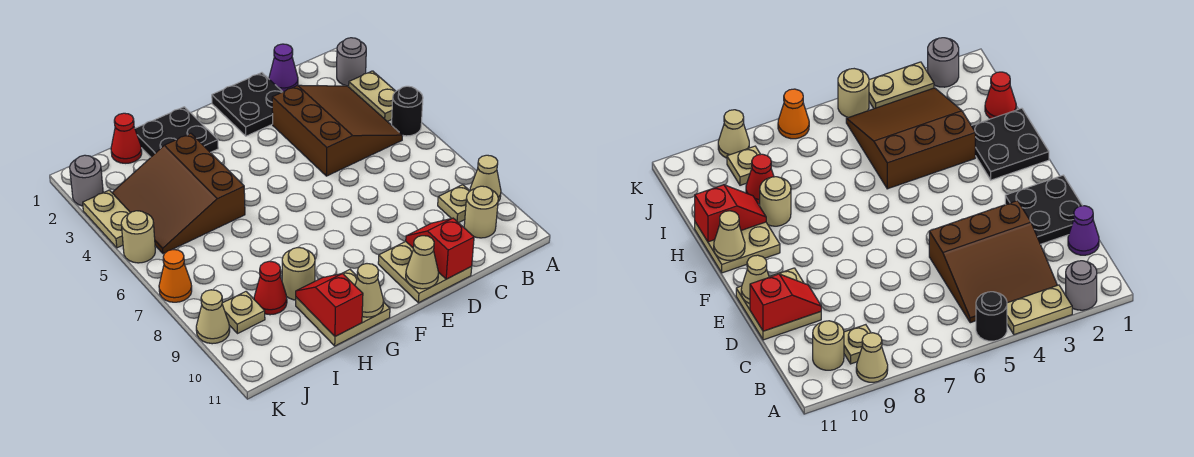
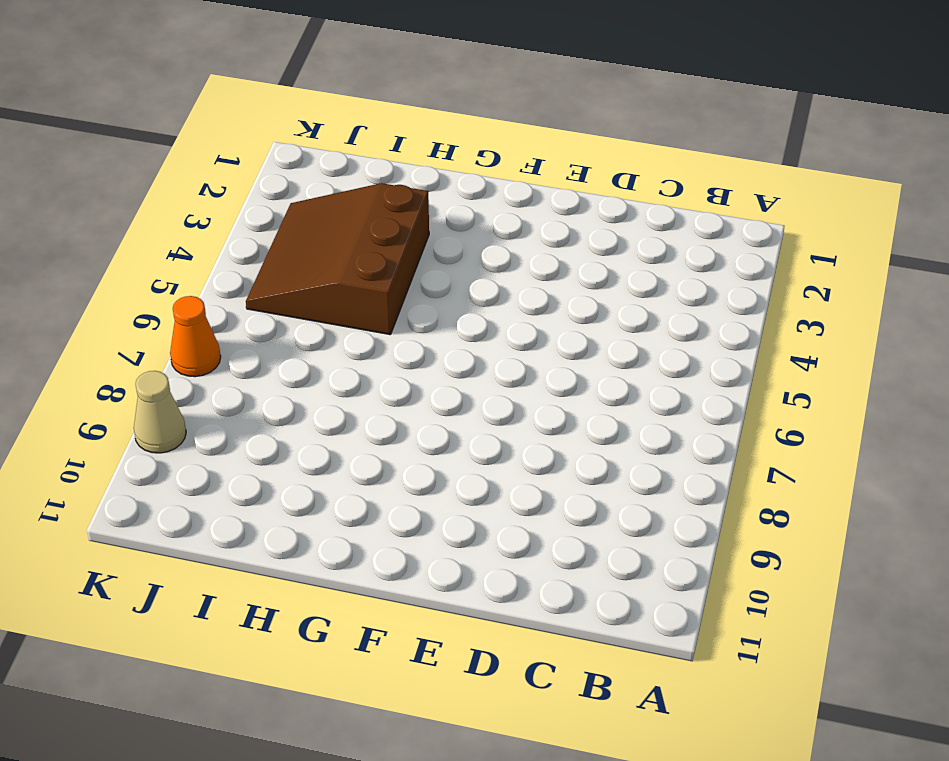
none -> grey round brick A2 level 1
none -> tan plate A3:A4 level 1
none -> black round brick A5 level 1

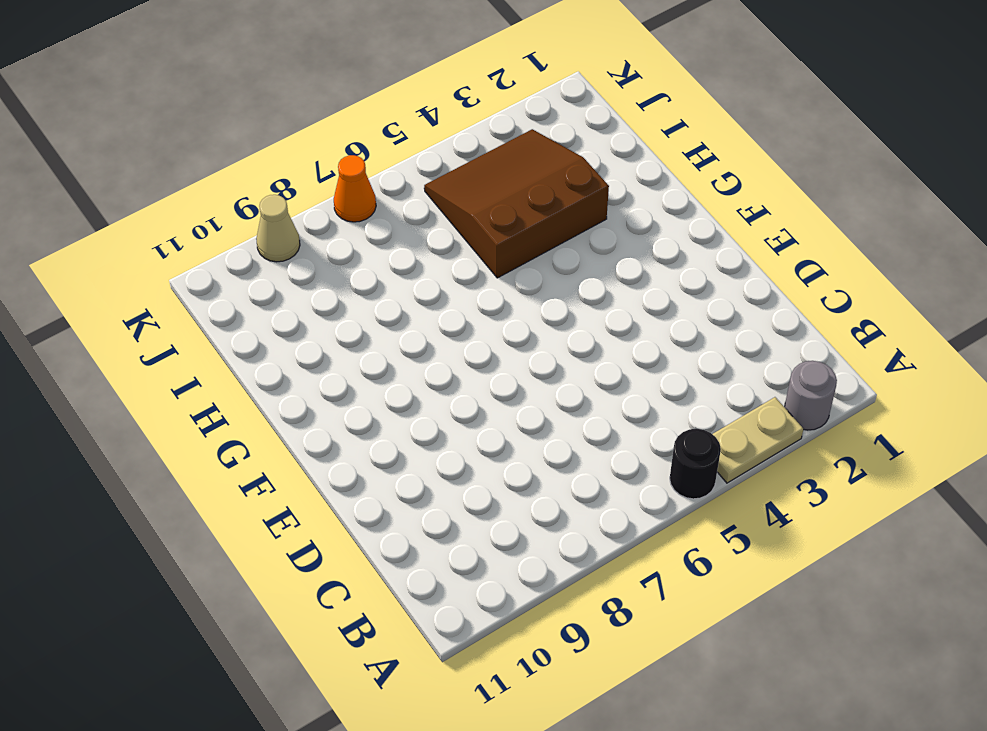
none -> tan cone A9 level 1
none -> brown slope B3:D5 level 1 top D
none -> tan plate B9 level 1

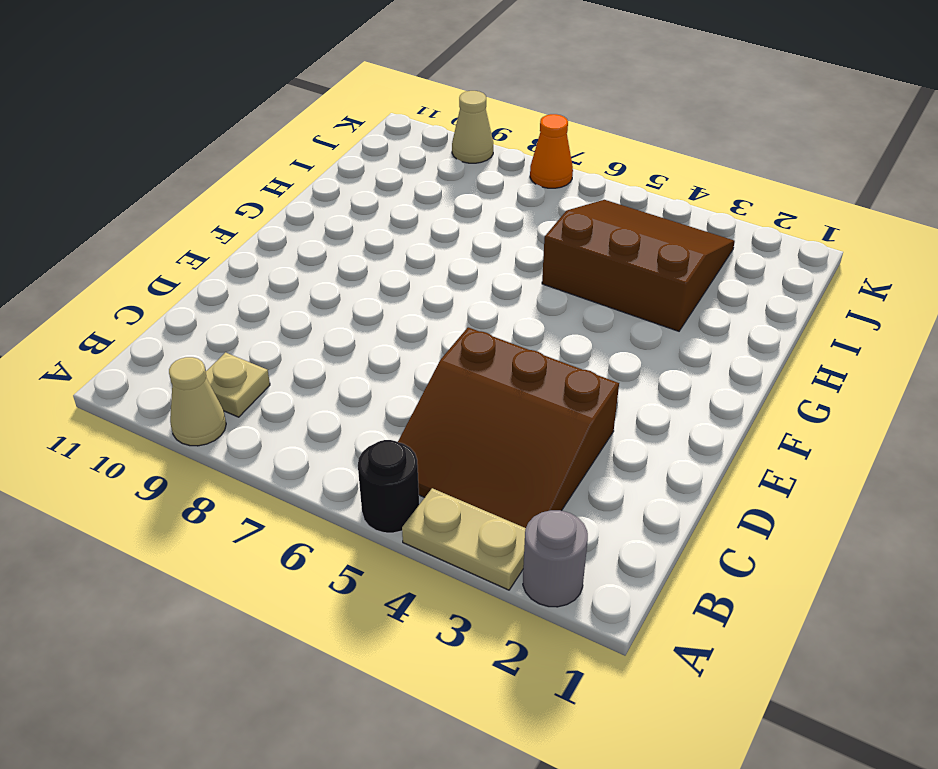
none -> tan round brick B10 level 1
none -> purple cone C1 level 1
none -> black plate D1:E2 level 1

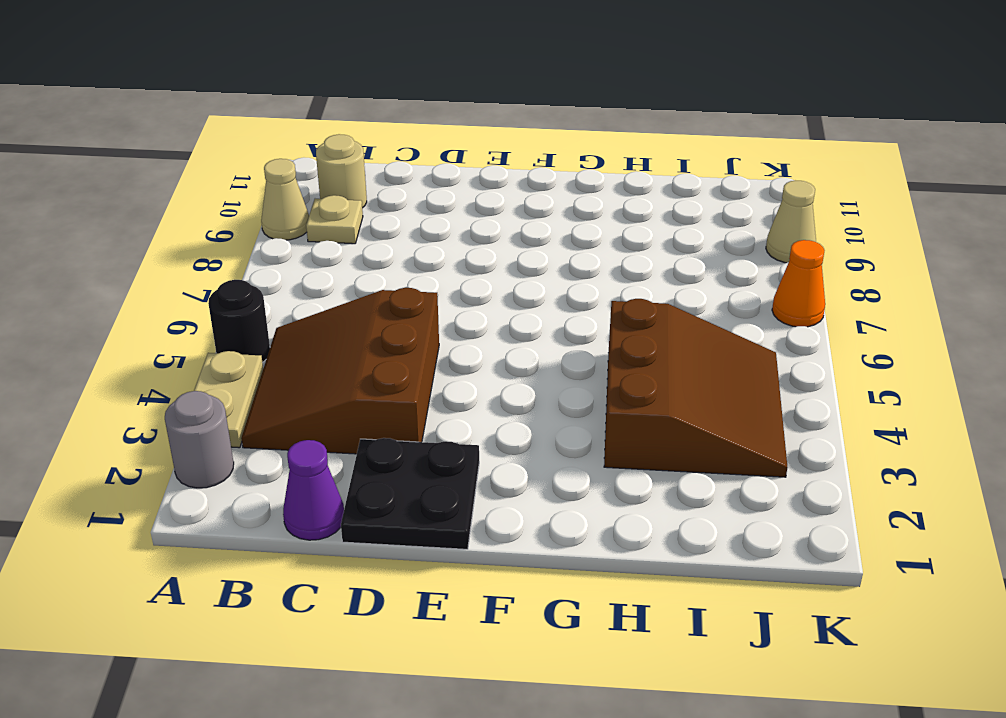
none -> tan plate D10:E11 level 1
none -> black plate G1:H2 level 1
none -> tan plate G10:H11 level 1

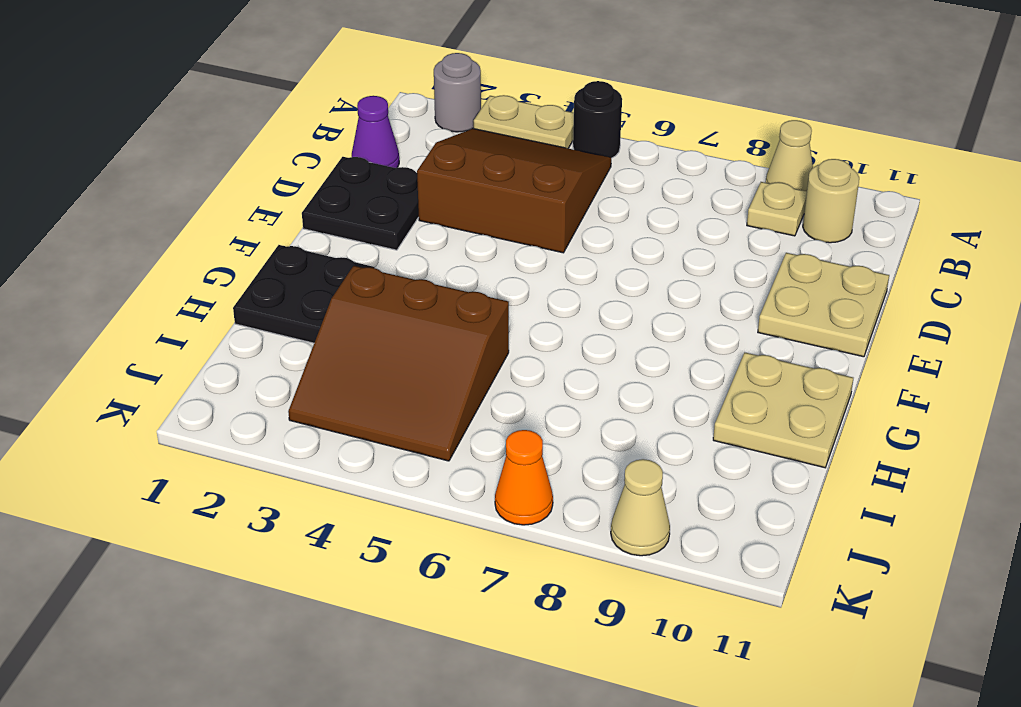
none -> tan round brick H9 level 1
none -> red cone I1 level 1
none -> red cone I9 level 1

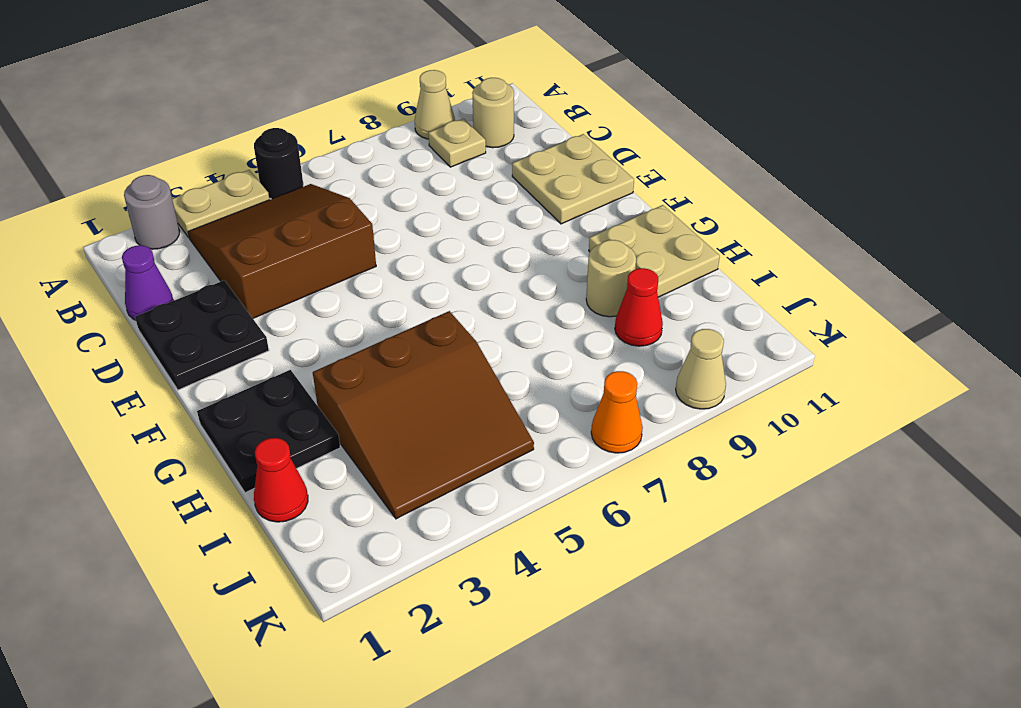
none -> tan plate J9 level 1
none -> grey round brick K2 level 1
none -> tan plate K3:K4 level 1

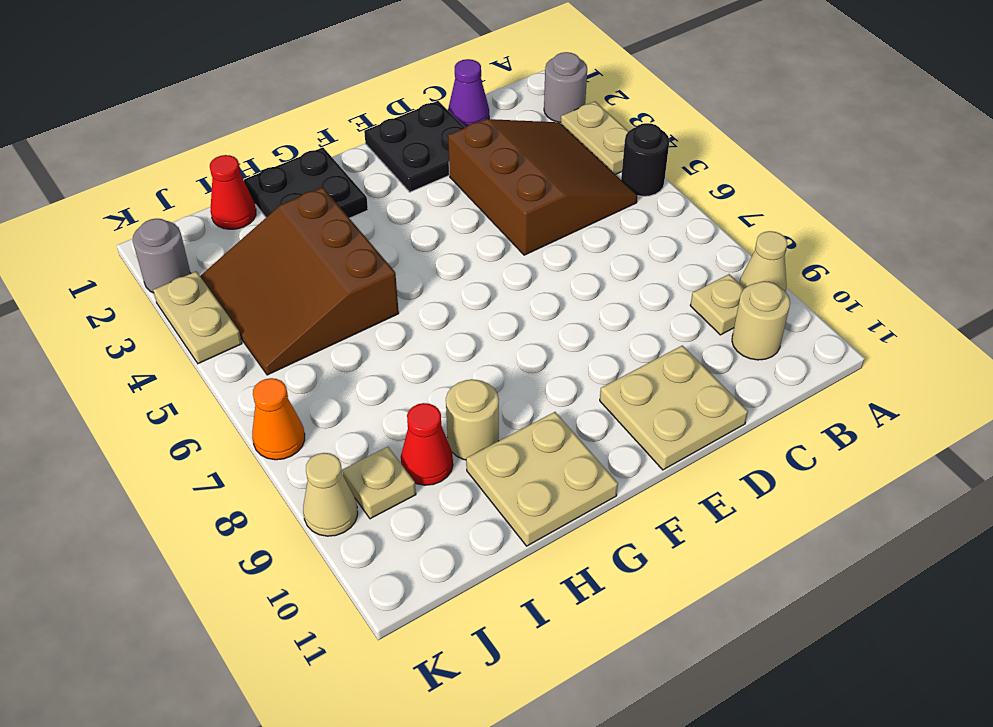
none -> tan round brick K5 level 1
none -> red slope D10:D11 level 2 top 11
none -> tan cone E11 level 2

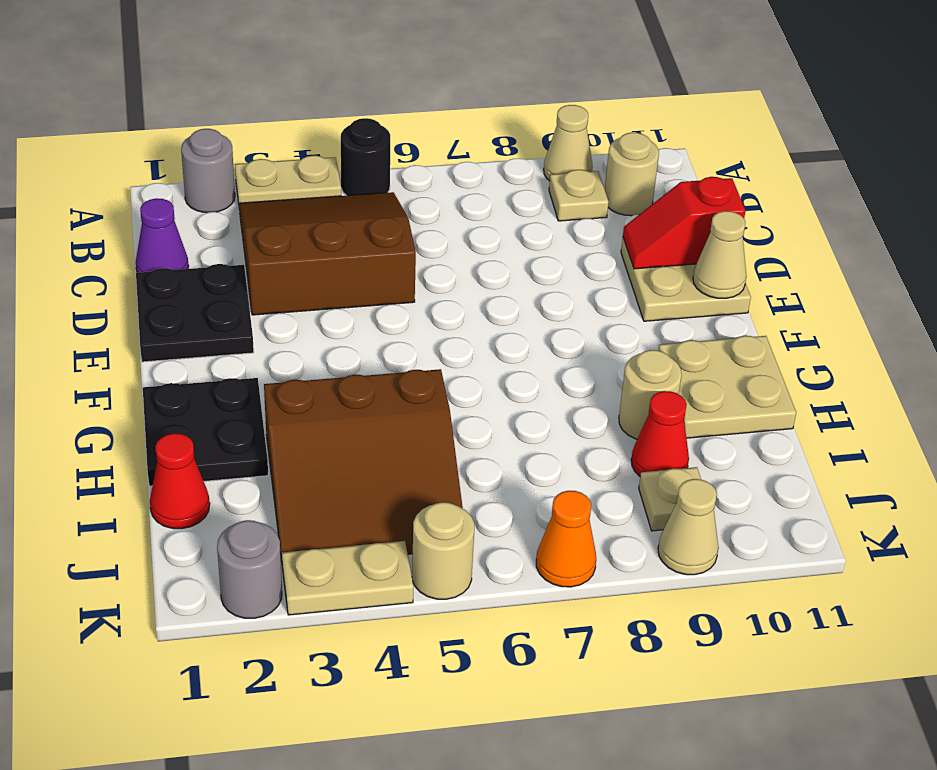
none -> tan cone G11 level 2
none -> red slope H10:H11 level 2 top 11

